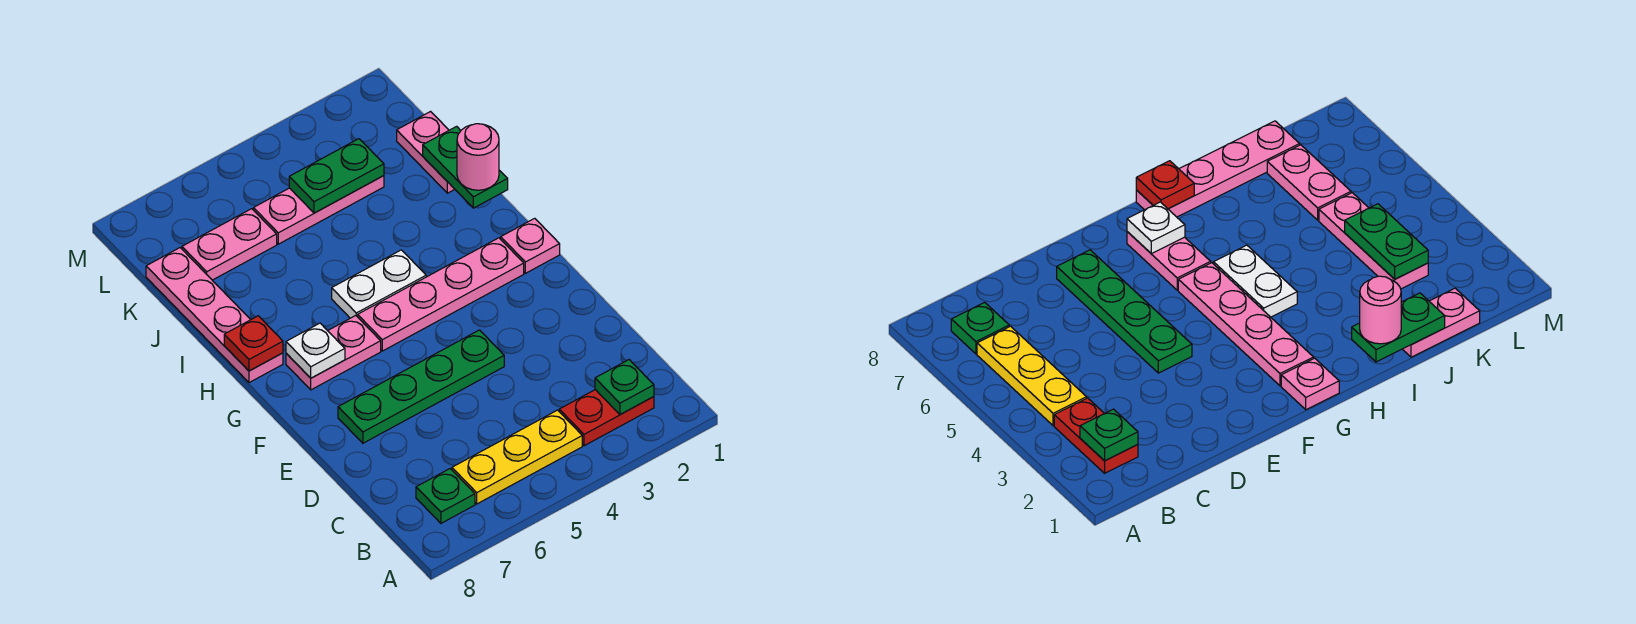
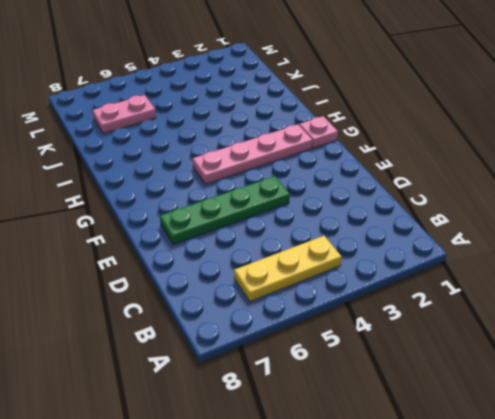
none -> red plate B2:B3 level 1
none -> green plate B7 level 1
none -> pink plate G6:G7 level 1

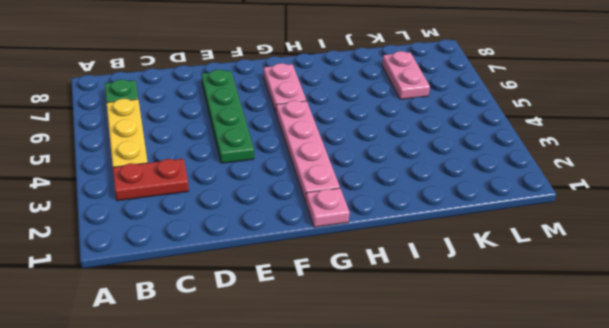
red plate B3:C3 level 1 -> red plate B2:B3 level 1
none -> white plate H4:H5 level 1
none -> pink plate H8:K8 level 1
none -> pink plate J1:K1 level 1

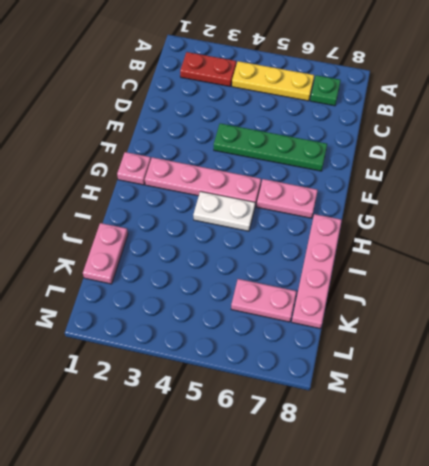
none -> pink plate K3:K5 level 1
none -> green plate B2 level 2
none -> white plate G7 level 2

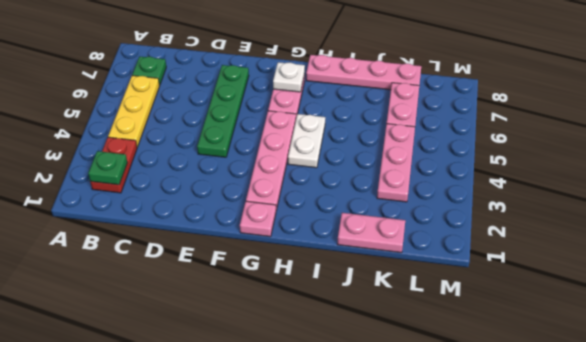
none -> red plate H8 level 2
none -> green plate I1:J1 level 2
none -> green plate K3:K4 level 2

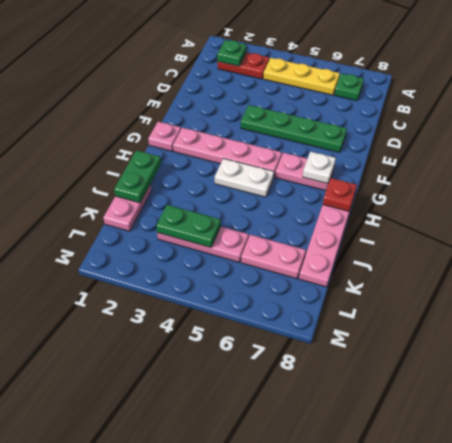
none -> pink round brick I1 level 3

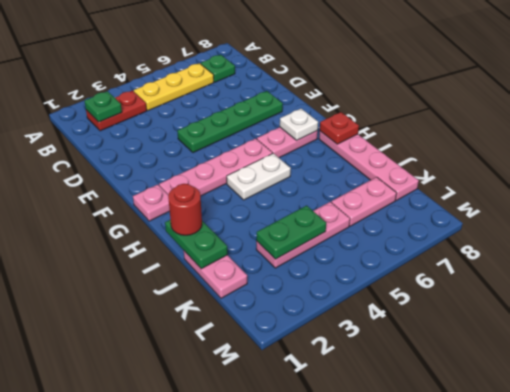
red round brick I1 level 3 -> pink round brick I1 level 3

